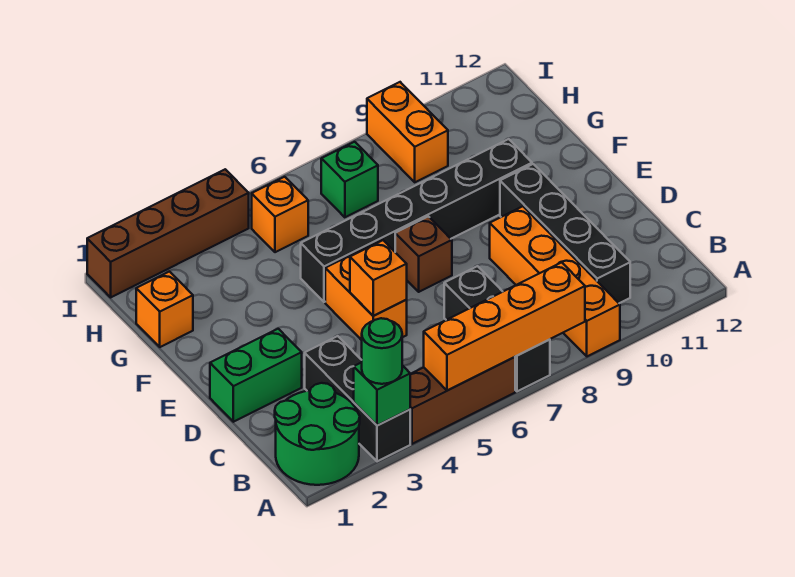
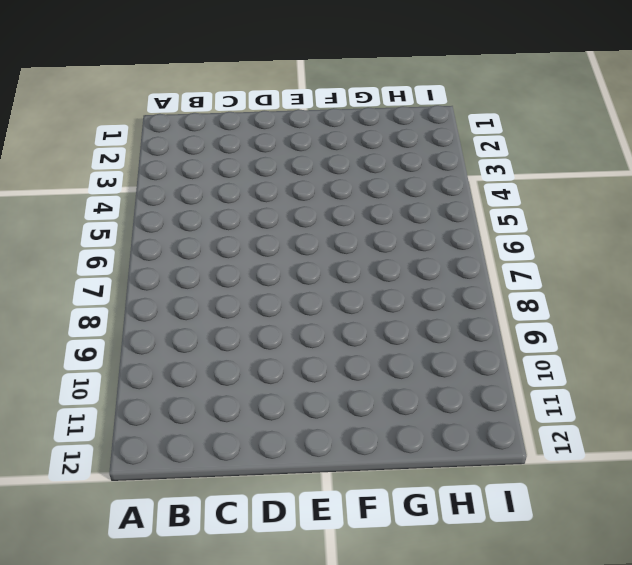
none -> green round brick A1:B2 level 1
none -> black brick A3:C3 level 1
none -> brown brick A4:A6 level 1

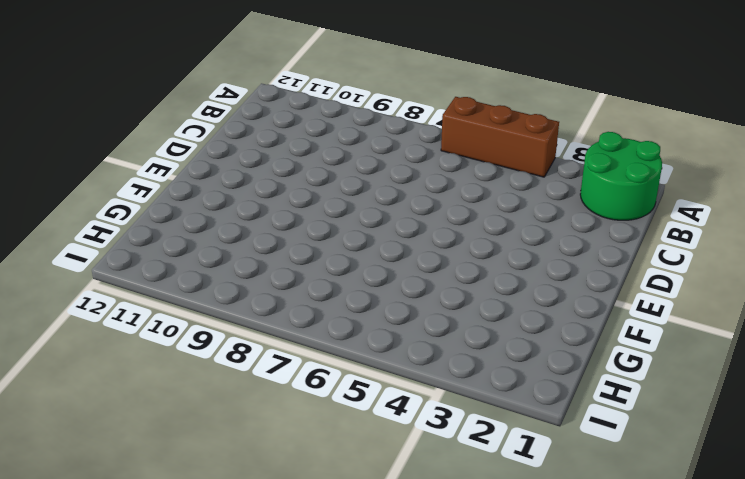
none -> black brick A3:C3 level 1
none -> black brick A7:C7 level 1
none -> orange brick A9:D9 level 1

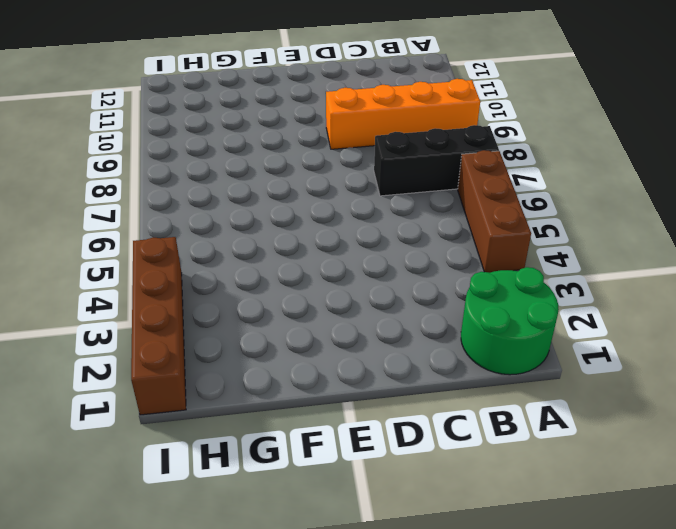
none -> black brick A3:C3 level 1
none -> black brick B10:E10 level 1
none -> green brick D1:D2 level 1

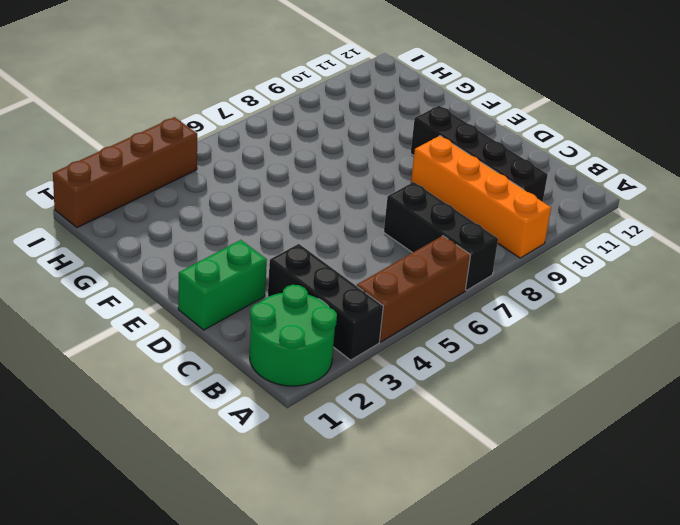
none -> orange brick D5:E5 level 1
none -> brown brick E7 level 1
none -> black brick F5:F10 level 1

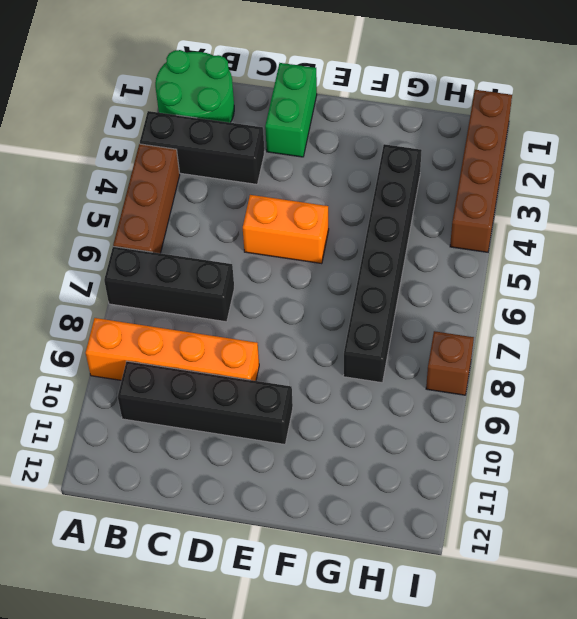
black brick G3:G8 level 1 -> black brick F5:F10 level 1
brown brick I8 level 1 -> brown brick E7 level 1
none -> orange brick G1 level 1
none -> orange brick H5 level 1
none -> green brick H7 level 1

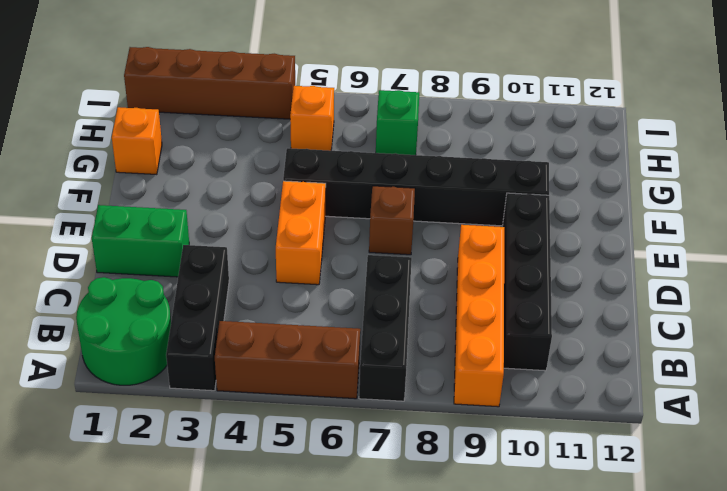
none -> orange brick H9:I9 level 1
none -> green brick A3 level 2
none -> orange brick A5:A8 level 2

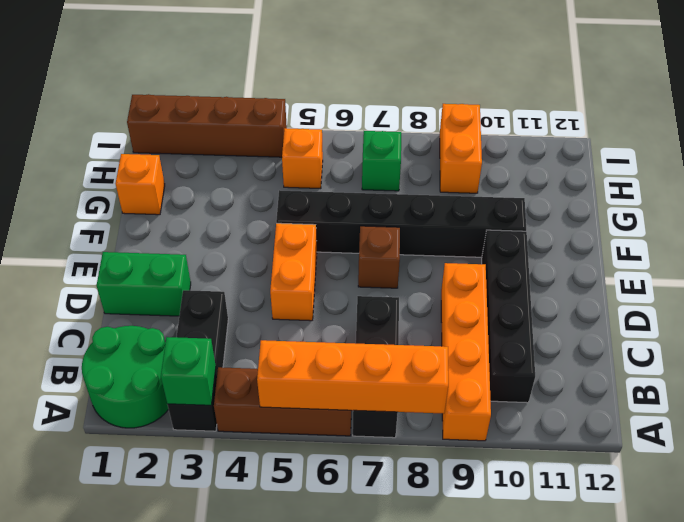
none -> orange brick D5 level 2
none -> green round brick A3 level 3

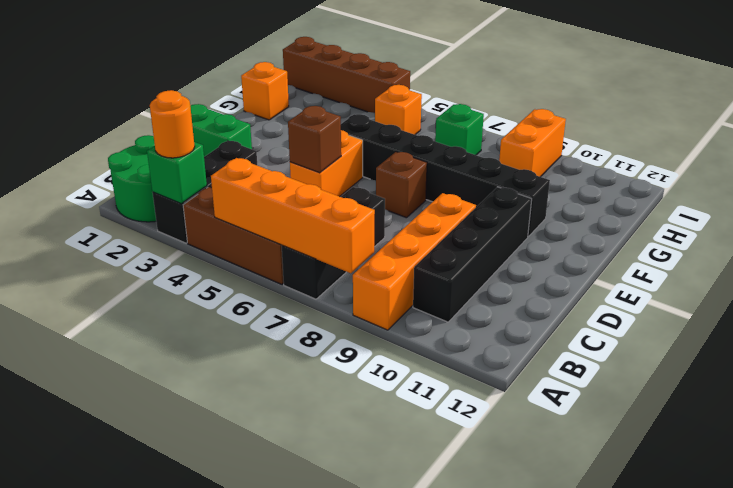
orange round brick A3 level 3 -> green round brick A3 level 3
brown brick D5 level 2 -> orange brick D5 level 2

